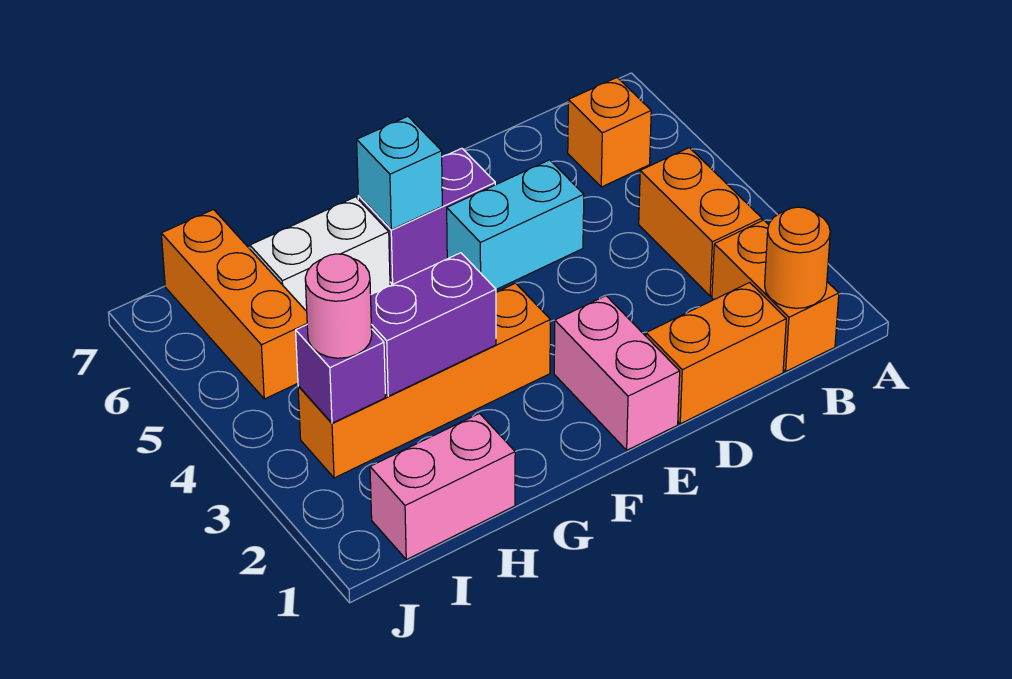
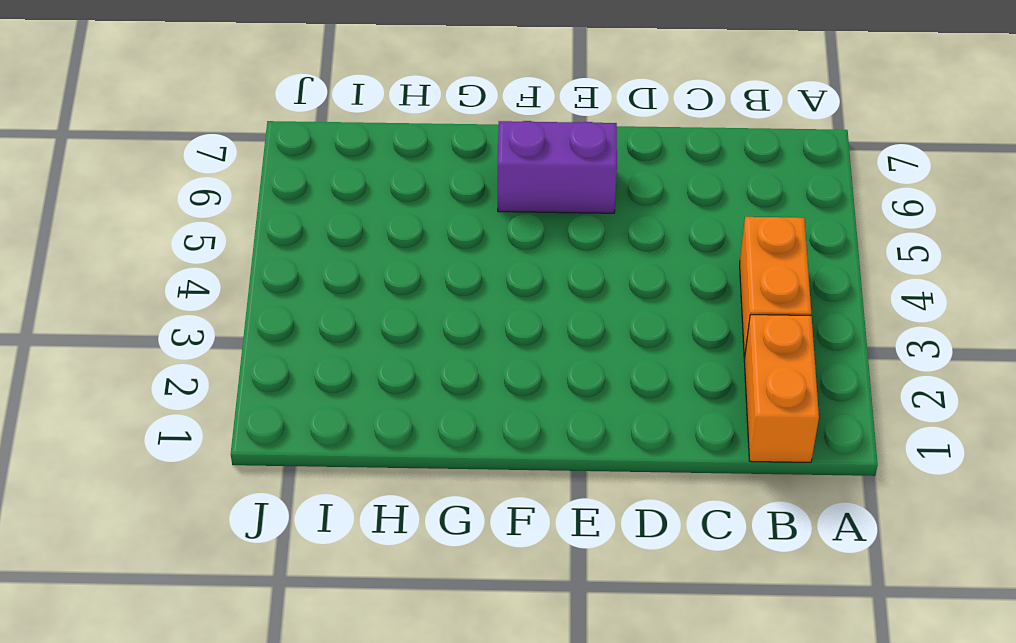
none -> orange brick B6 level 1
none -> orange brick C1:D1 level 1
none -> cyan brick D5:E5 level 1

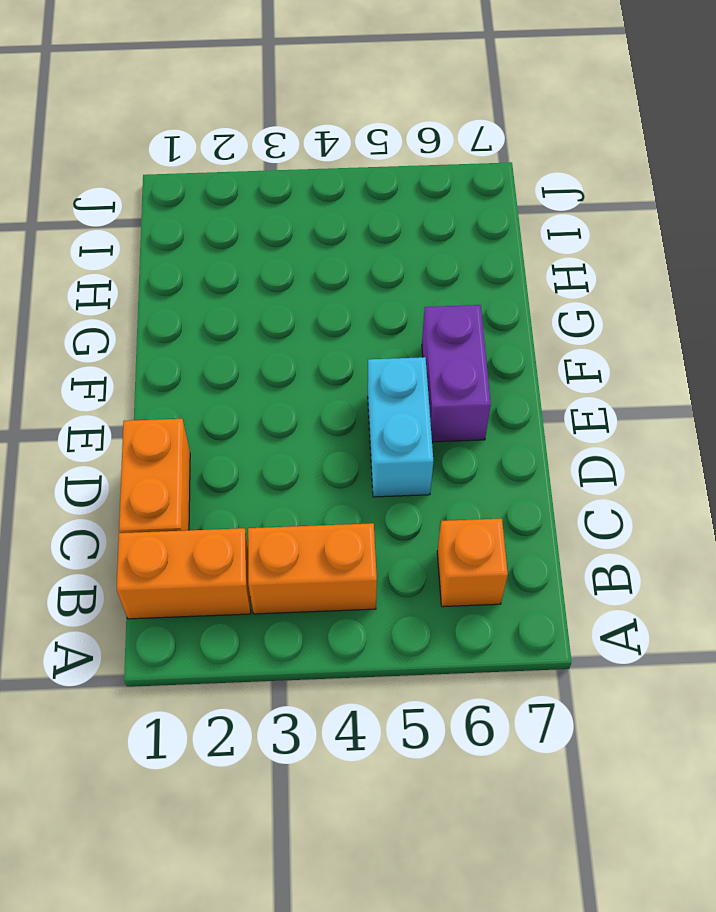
none -> pink brick E1:E2 level 1
none -> orange brick F3:I3 level 1
none -> white brick G6:H6 level 1

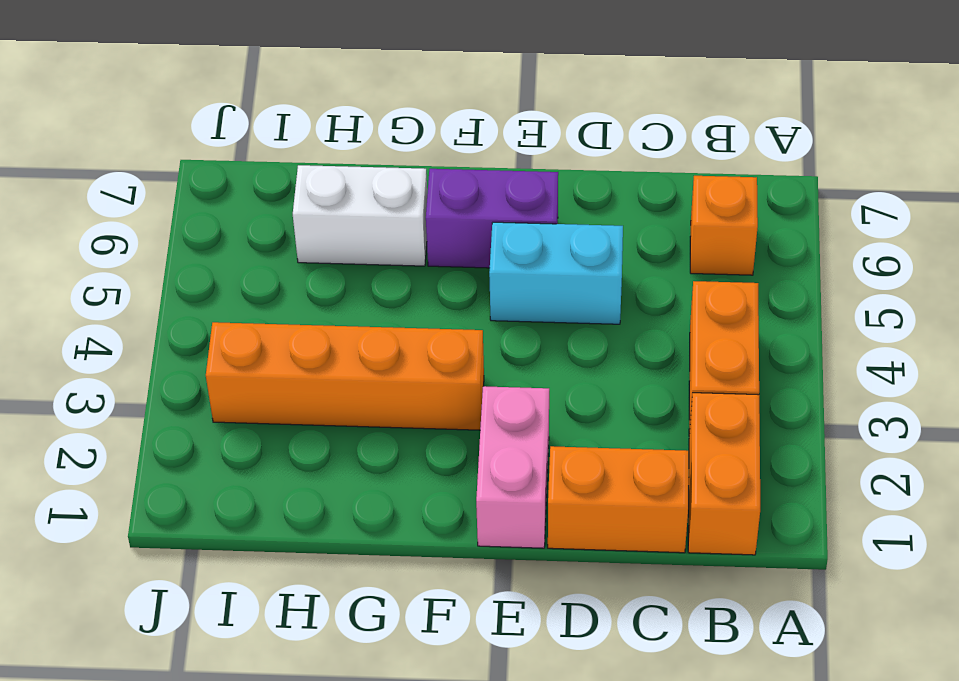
none -> pink brick H1:I1 level 1
none -> orange brick I5:I7 level 1
none -> orange round brick B1 level 2

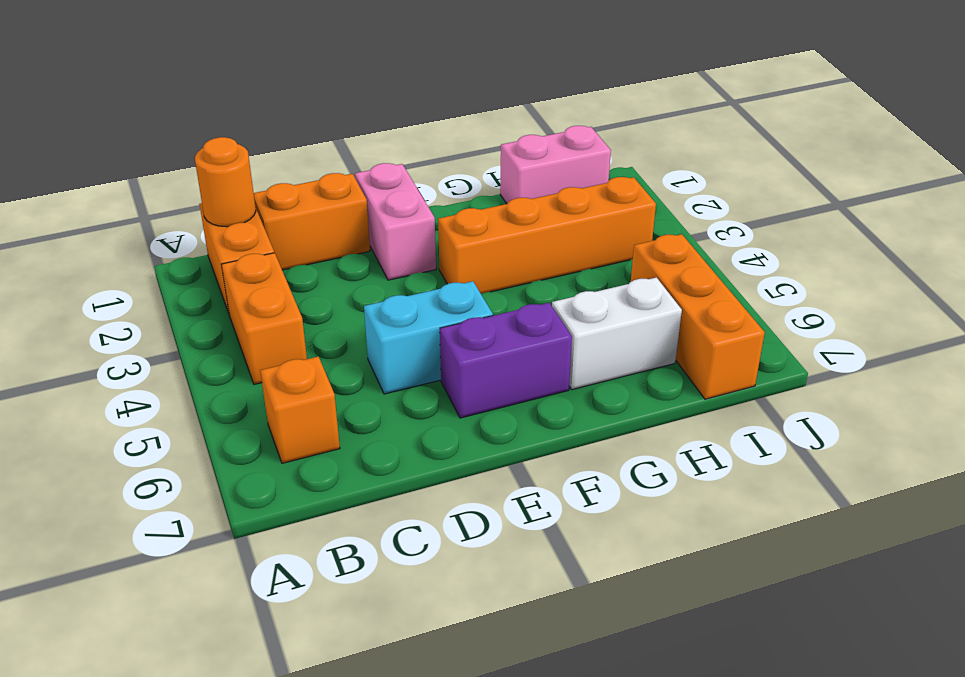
none -> cyan brick F6 level 2
none -> purple brick G3:H3 level 2
none -> purple brick I3 level 2

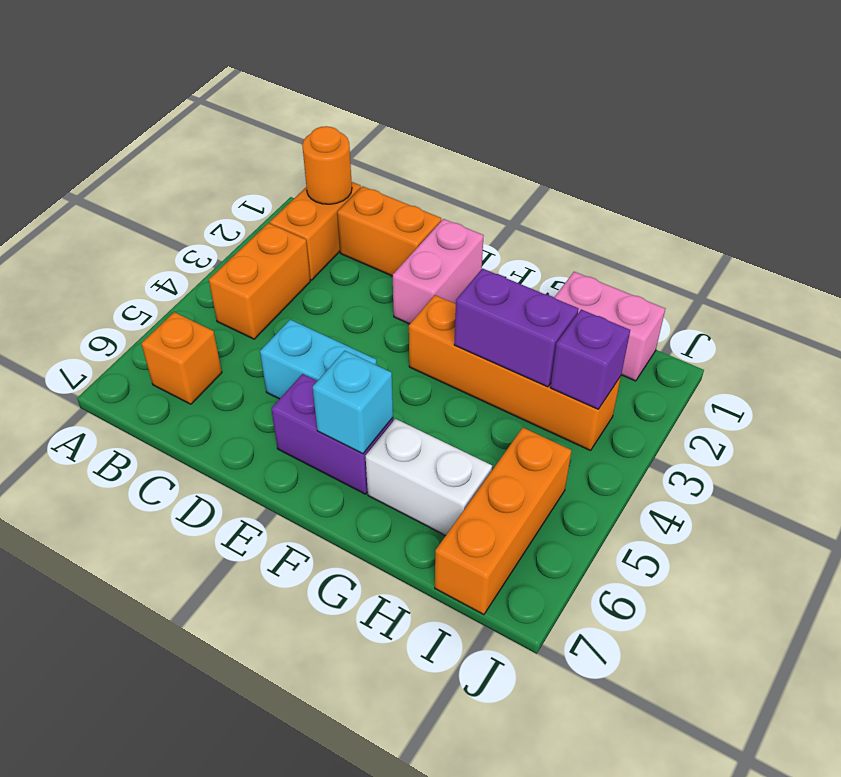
none -> pink round brick I3 level 3

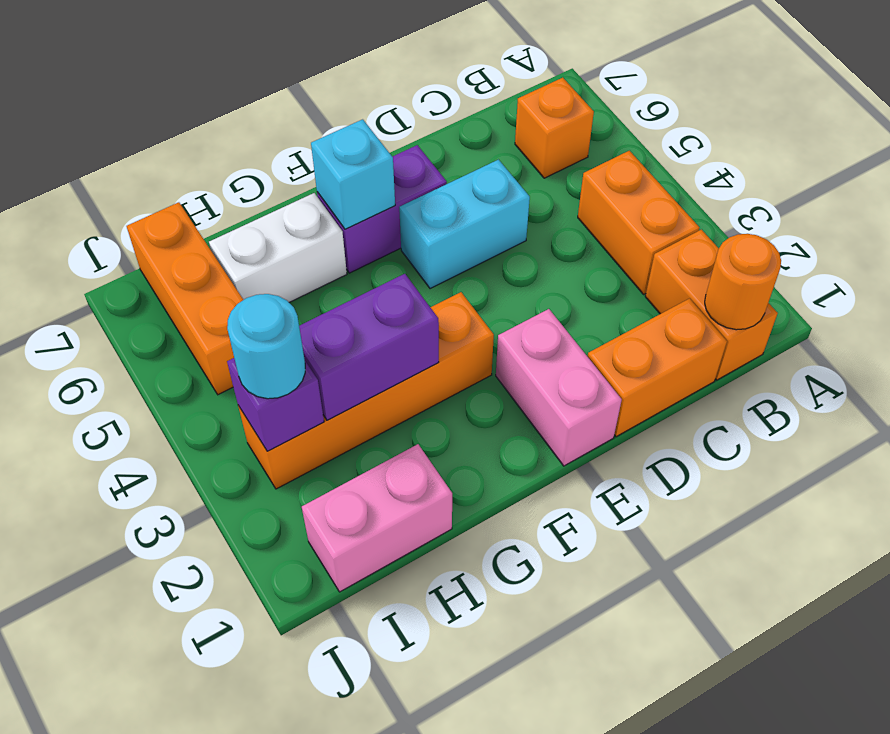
cyan round brick I3 level 3 -> pink round brick I3 level 3

